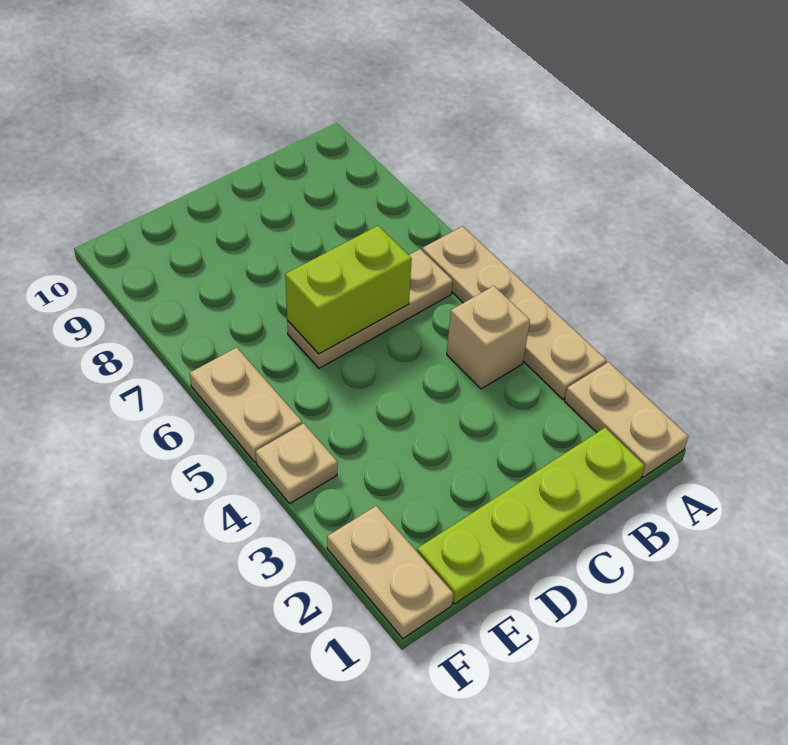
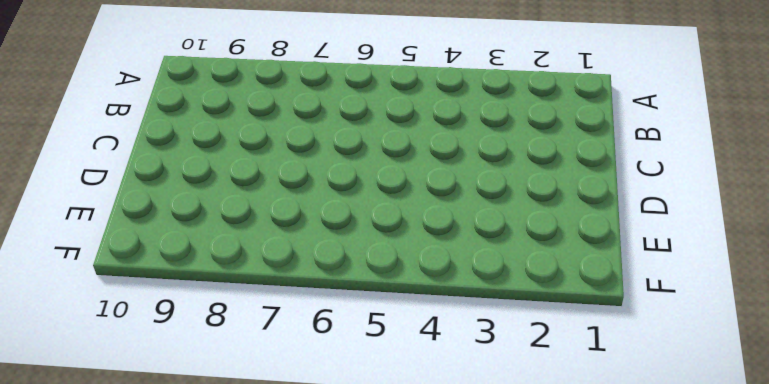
none -> tan plate A1:A2 level 1
none -> tan plate A3:A6 level 1

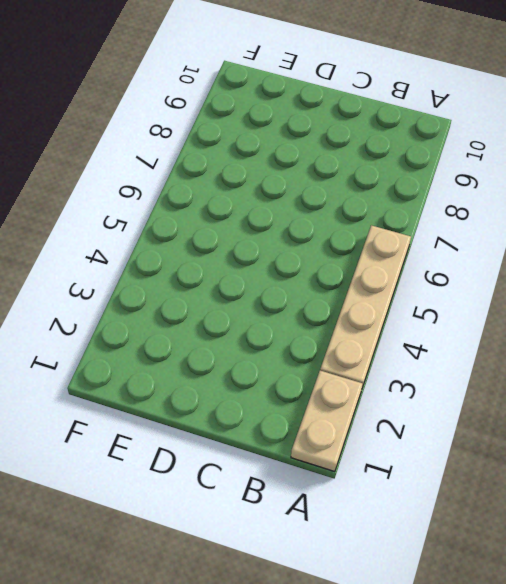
none -> lime plate B1:E1 level 1
none -> tan brick B4 level 1

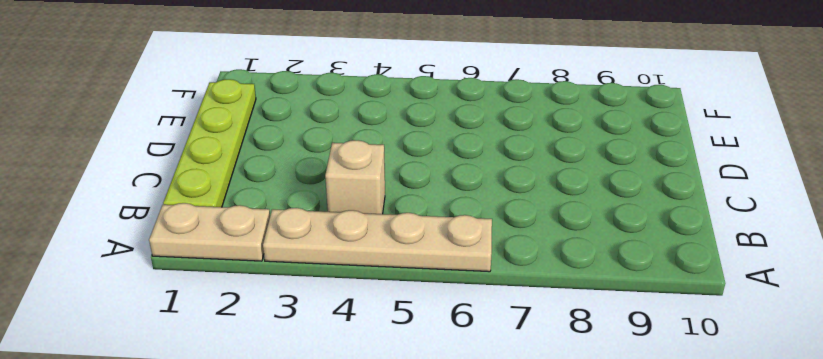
none -> tan plate B6:D6 level 1
none -> tan plate F1:F2 level 1

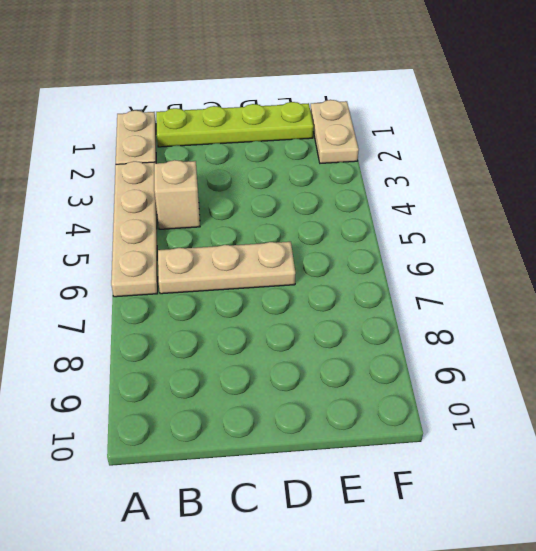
none -> tan plate F4 level 1
none -> tan plate F5:F6 level 1

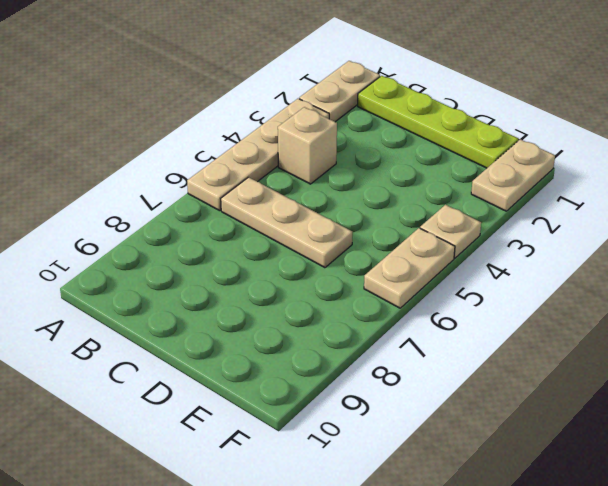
none -> lime brick C6:D6 level 2

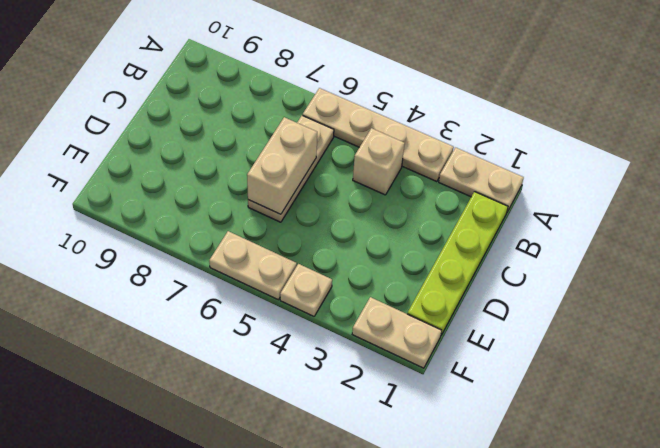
tan brick C6:D6 level 2 -> lime brick C6:D6 level 2

